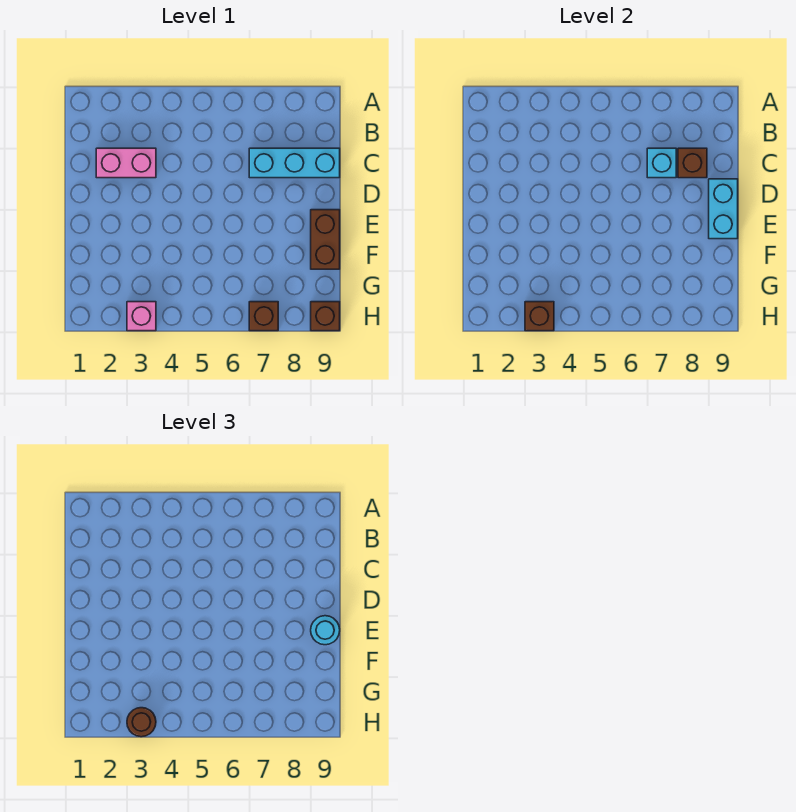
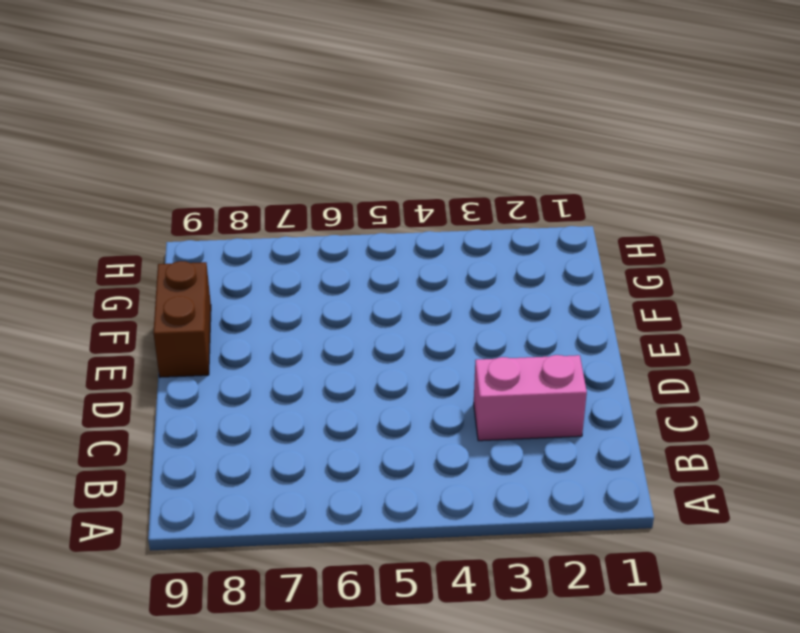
none -> cyan brick C7:C9 level 1
none -> pink brick H3 level 1
none -> brown brick H7 level 1

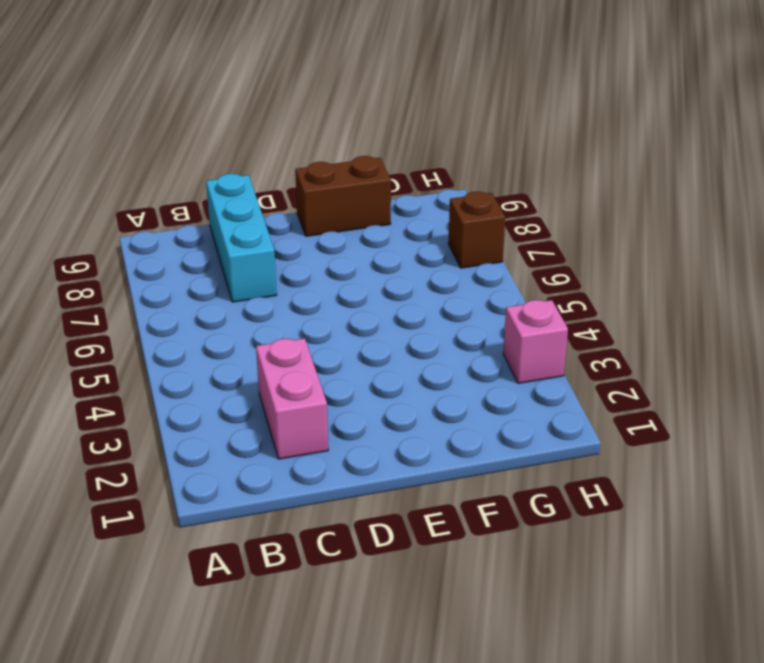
none -> brown brick H9 level 1
none -> cyan brick C7 level 2
none -> brown brick C8 level 2

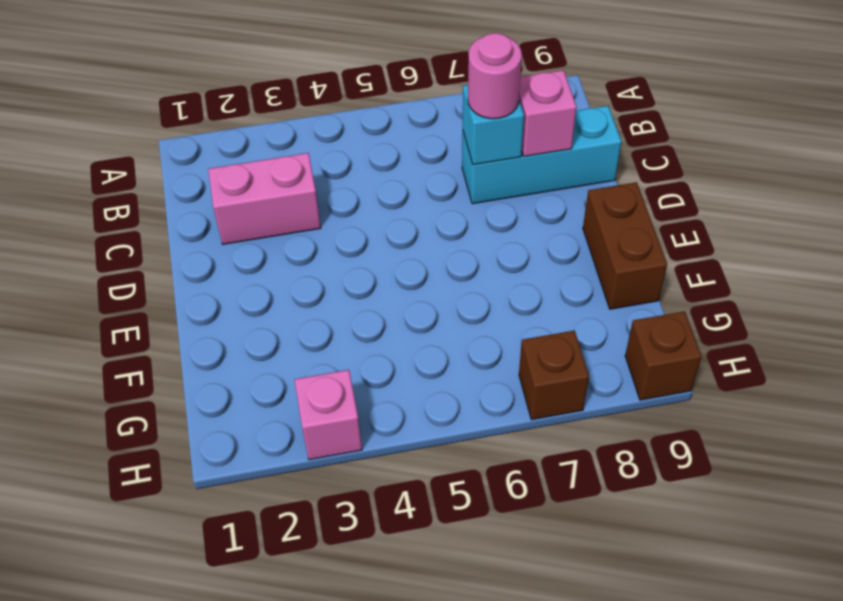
pink round brick C7 level 3 -> none
pink brick C8 level 2 -> brown brick C8 level 2
none -> cyan brick D9:E9 level 2
none -> brown brick H3 level 2
none -> cyan round brick E9 level 3

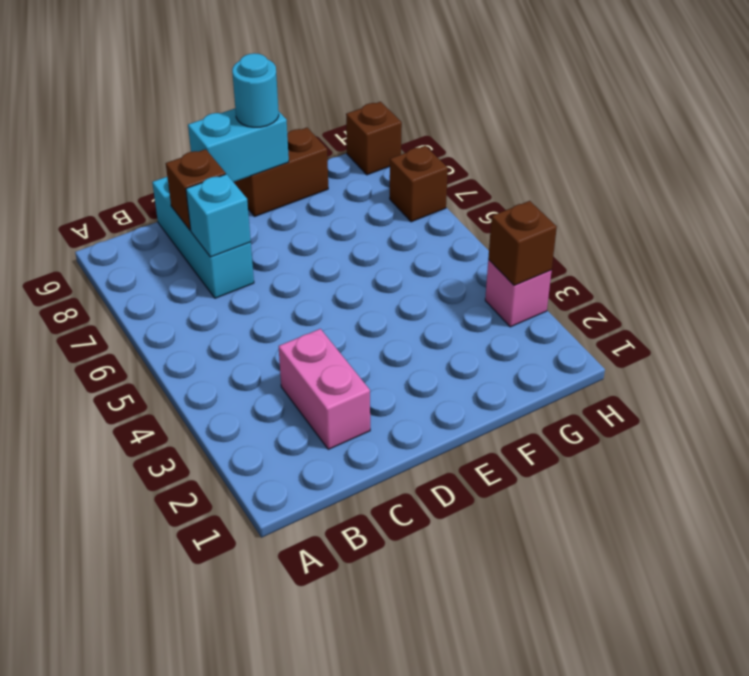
none -> brown round brick H3 level 3

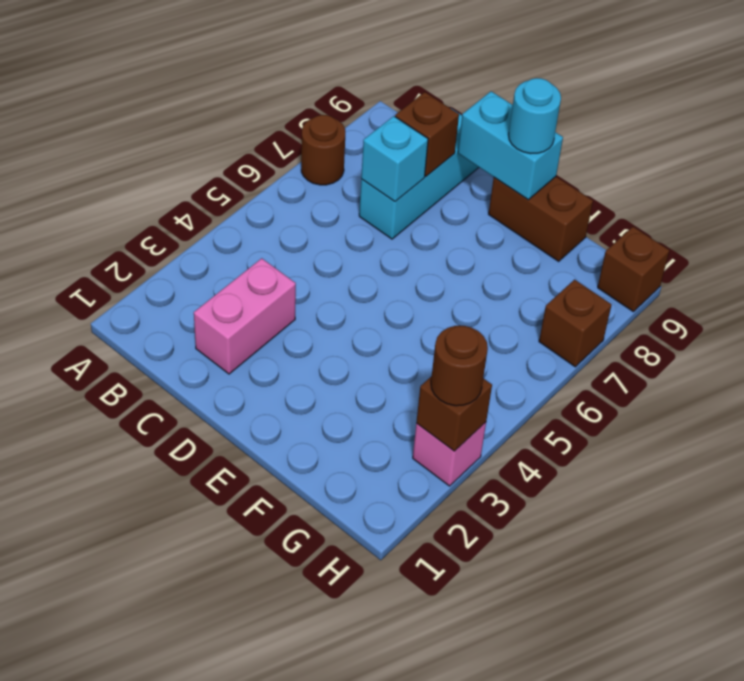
brown round brick A7 level 1 -> none

